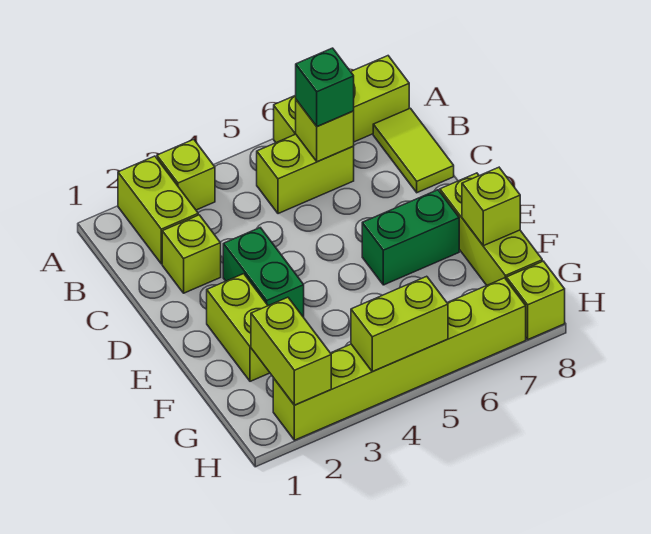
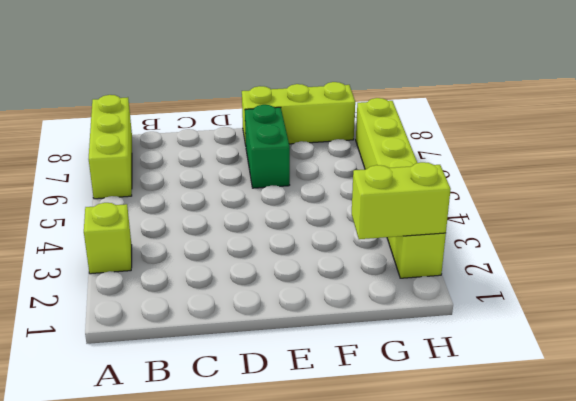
none -> lime brick A2:B2 level 1
none -> lime brick B5:B6 level 1
none -> lime tile B8:C8 level 1

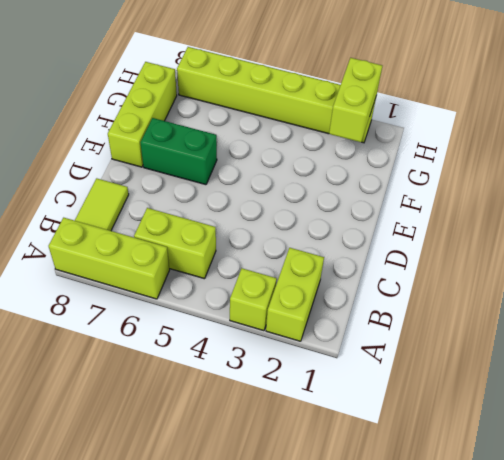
none -> lime brick C2 level 1
none -> green brick D3:E3 level 1
none -> lime brick E2:F2 level 1

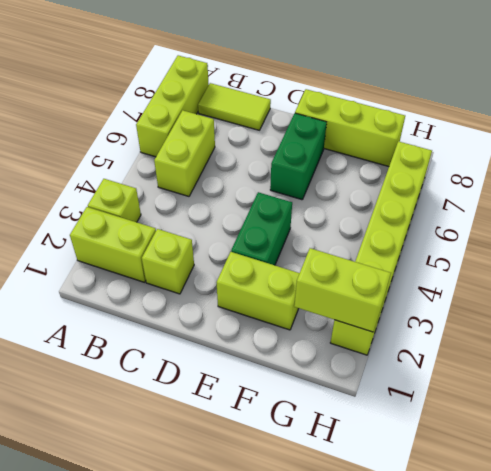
green brick E3:E4 level 1 -> green brick D3:E3 level 1
none -> lime brick H8 level 1
none -> lime brick B6 level 2
none -> lime brick F8 level 2

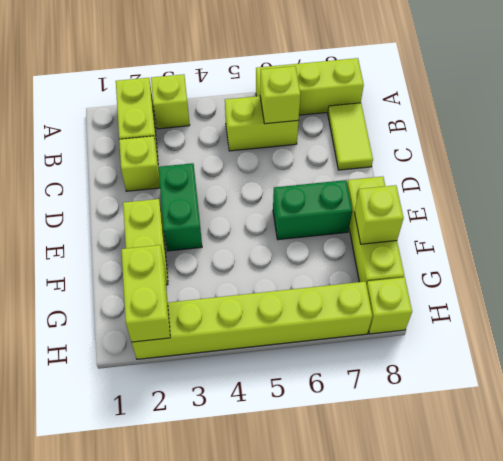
none -> lime brick H4:H5 level 2
none -> green brick B6 level 3

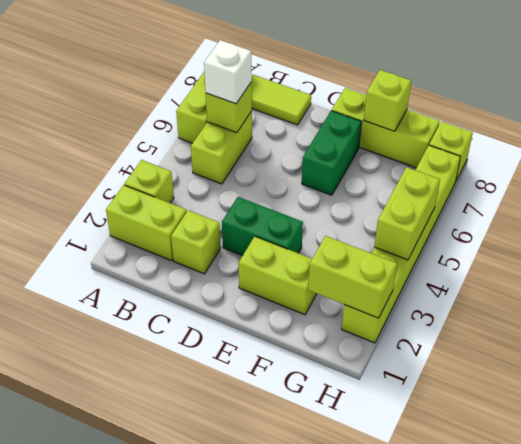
white brick B6 level 3 -> green brick B6 level 3

